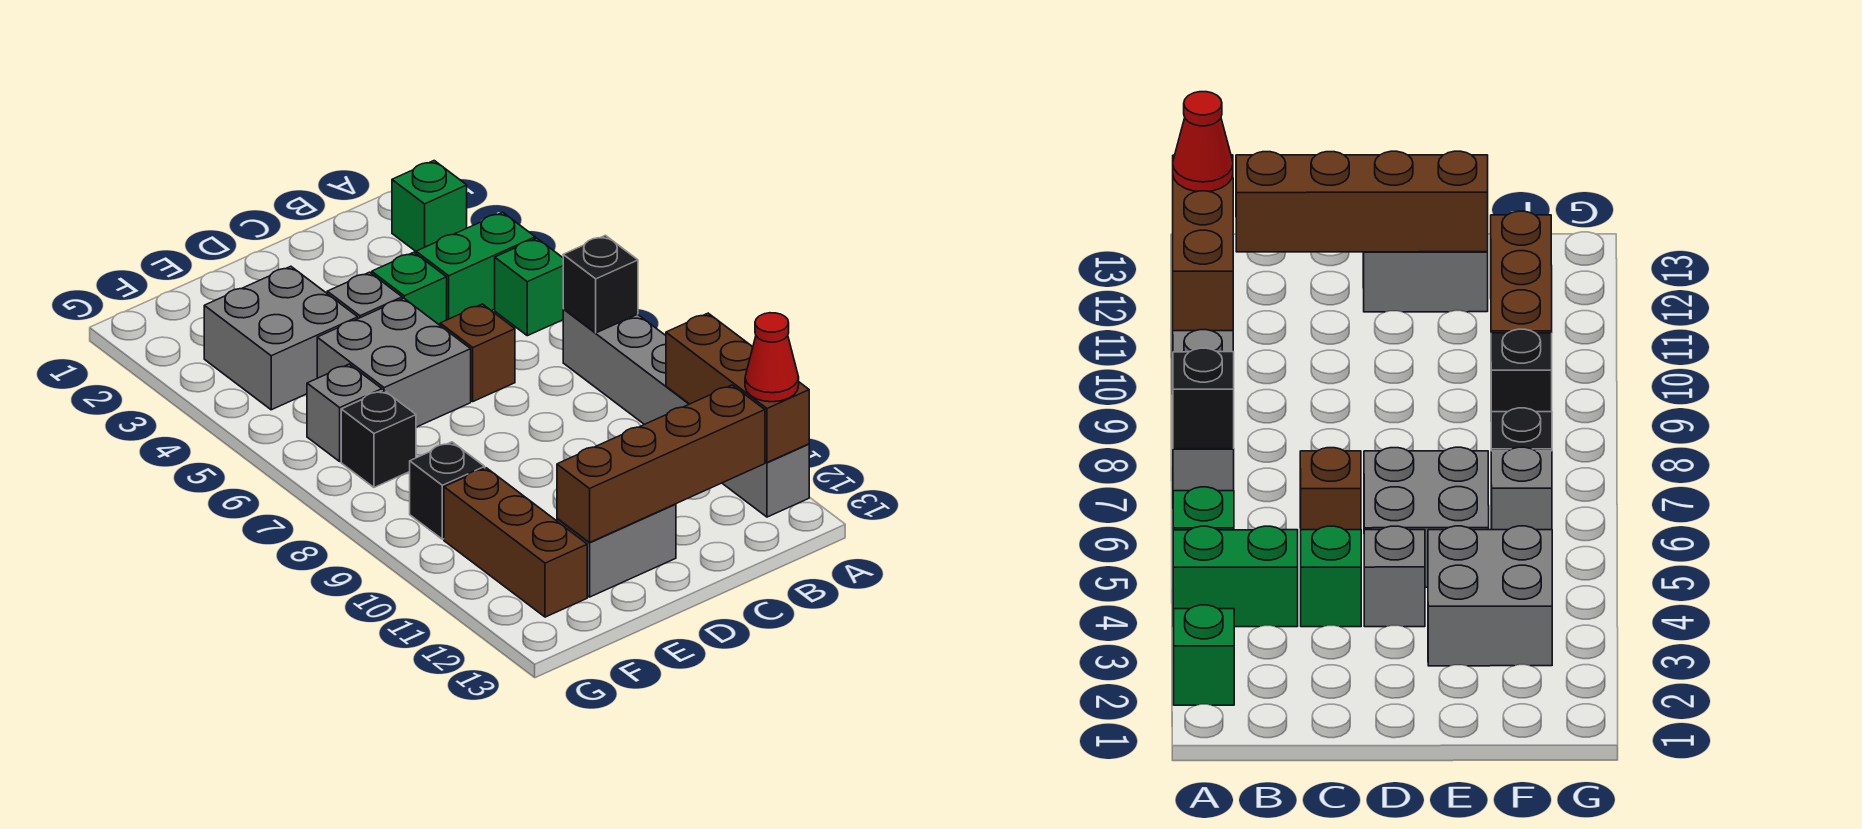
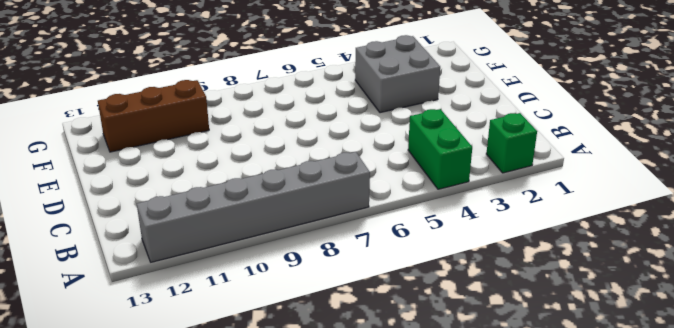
none -> green brick A5 level 1
none -> green brick C4 level 1
none -> brown brick C6 level 1

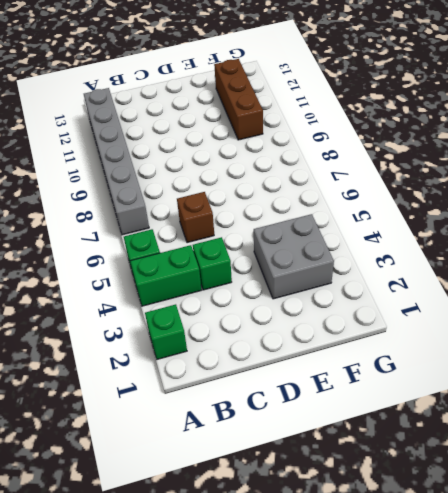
none -> grey brick D4 level 1
none -> grey brick D5:E6 level 1
none -> grey brick D12:E12 level 1

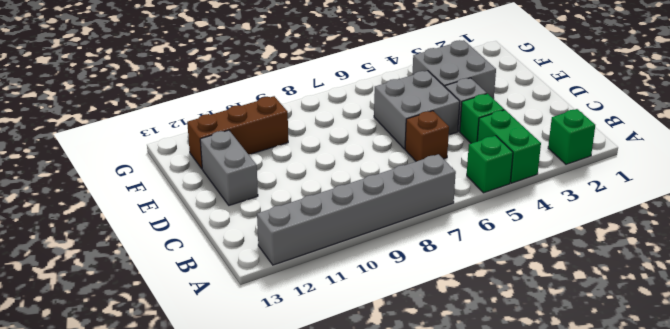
none -> grey brick F6 level 1
none -> black brick F7 level 1
none -> black brick F9 level 1

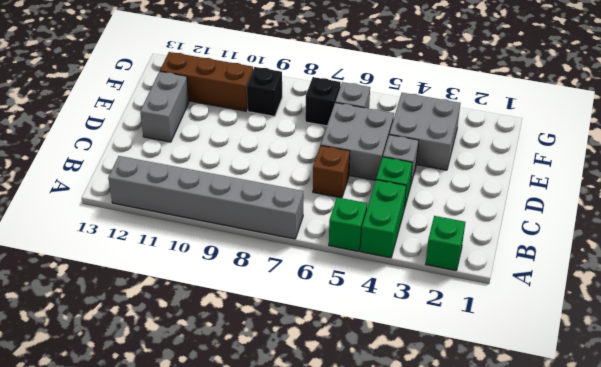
none -> black brick A7 level 2
none -> brown brick A10:A12 level 2
none -> brown brick B12:E12 level 2

